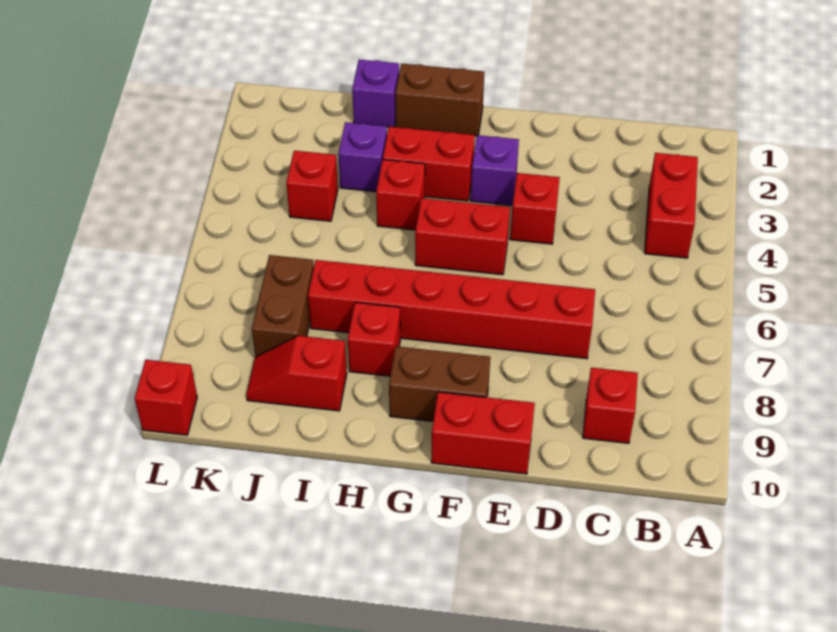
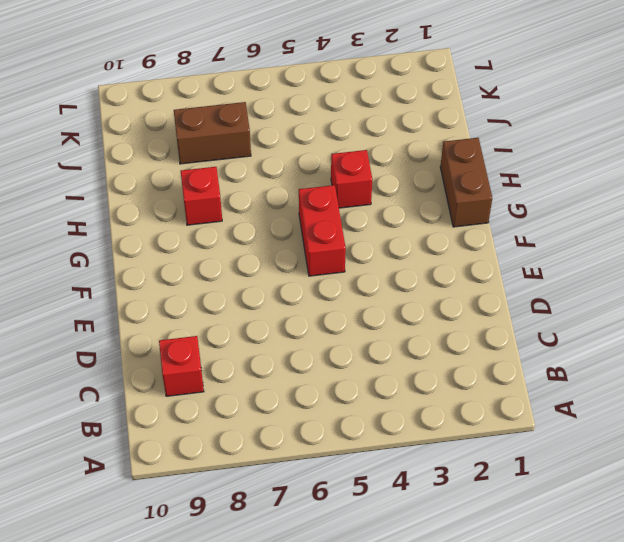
none -> red brick B3:B4 level 1
none -> red brick D7:I7 level 1
none -> red brick E4 level 1

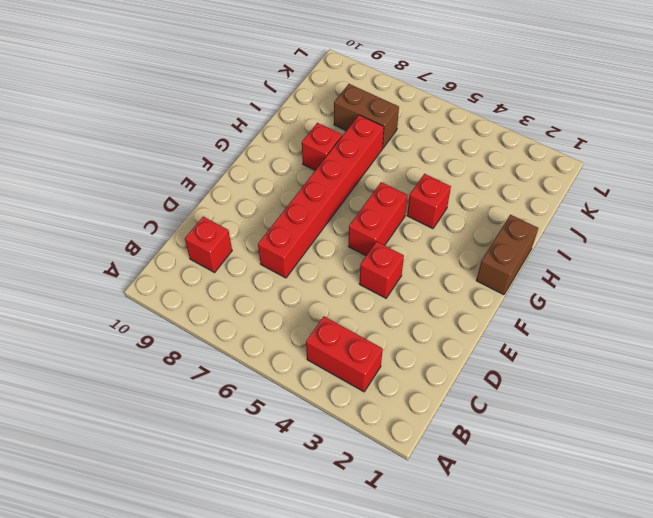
none -> red brick E10:F10 level 1
none -> purple brick F3 level 1
none -> brown brick F9:G9 level 1

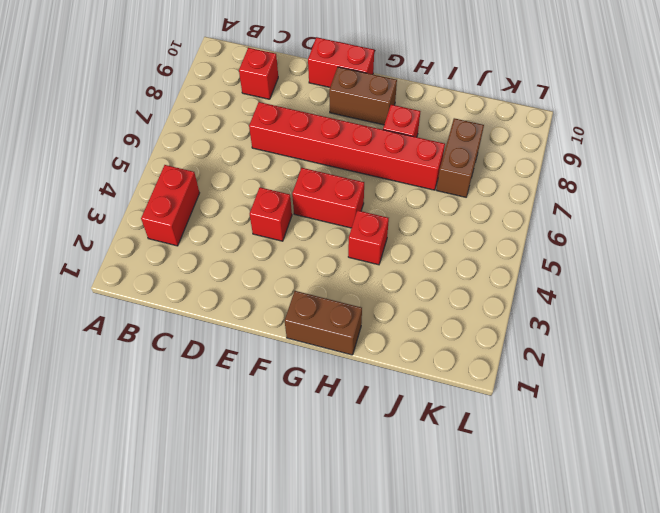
none -> purple brick F3 level 1
none -> red brick G3:H3 level 1
none -> purple brick I1 level 1

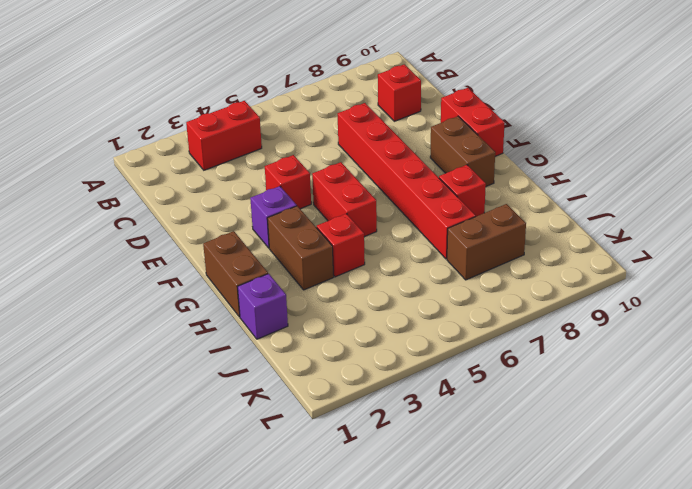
brown brick G3:H3 level 1 -> red brick G3:H3 level 1
none -> purple brick I3 level 1
none -> red slope I9:J9 level 1 top I
none -> red brick J4 level 1

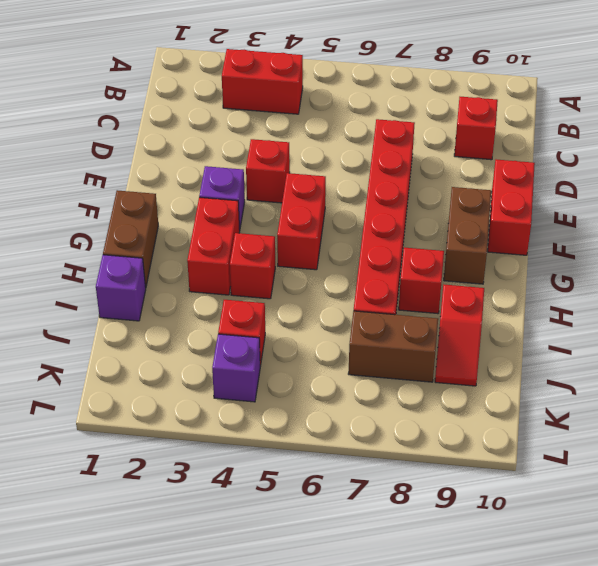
purple brick K4 level 1 -> purple brick I3 level 1
none -> red brick L10 level 1

